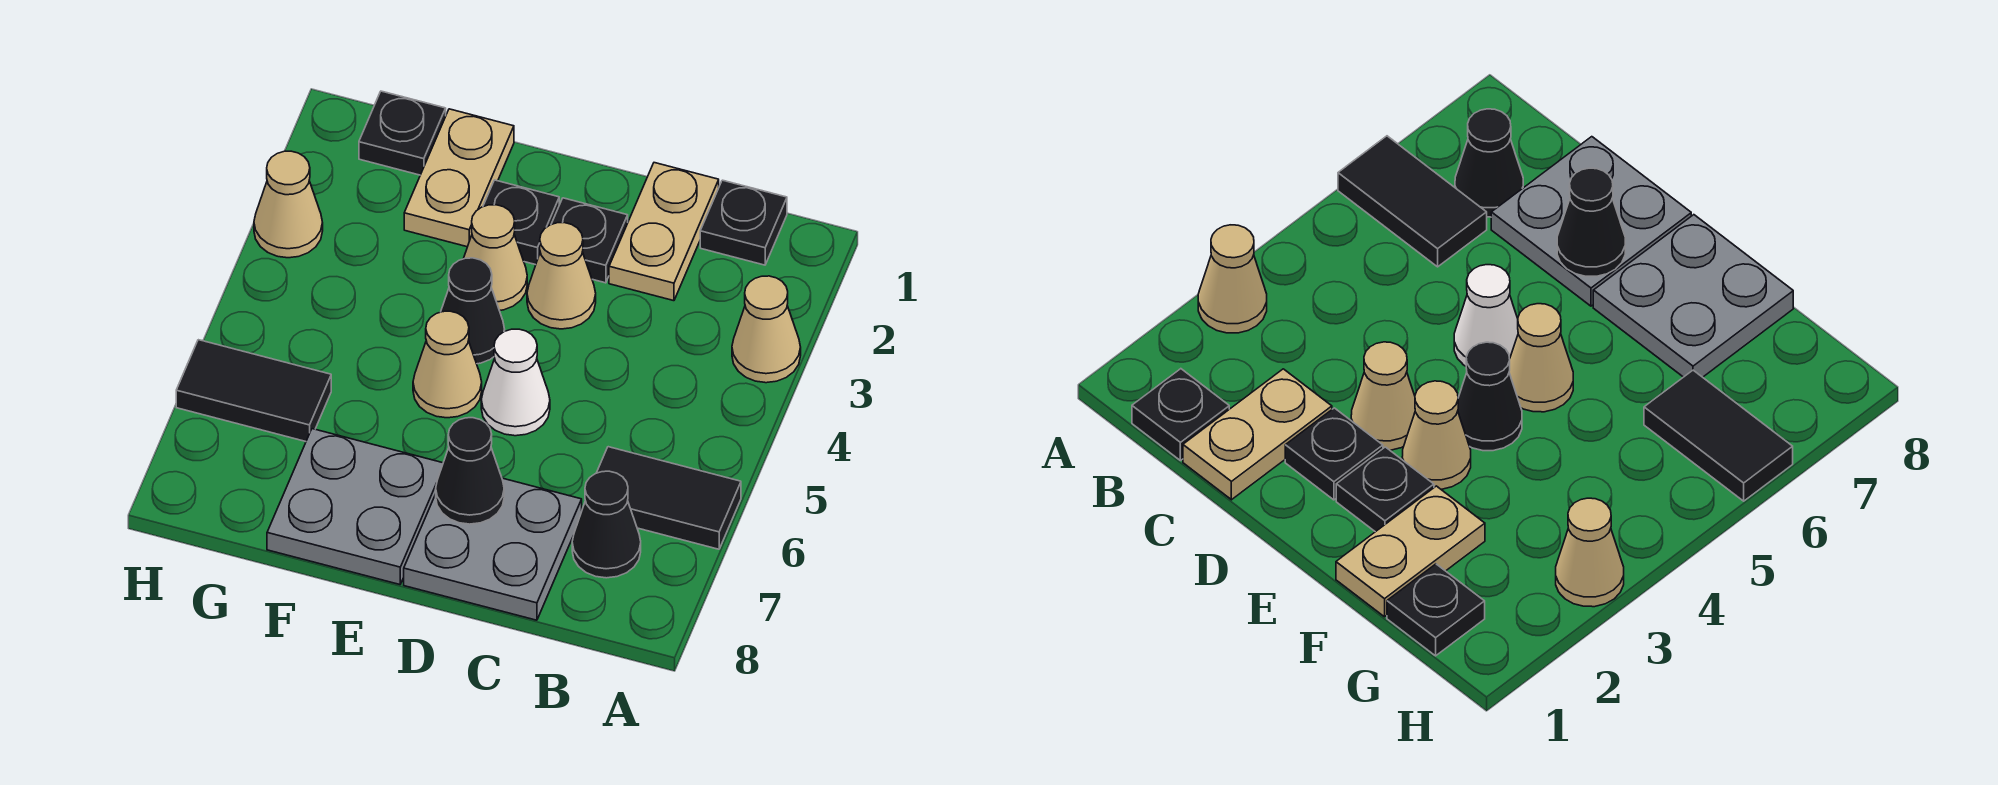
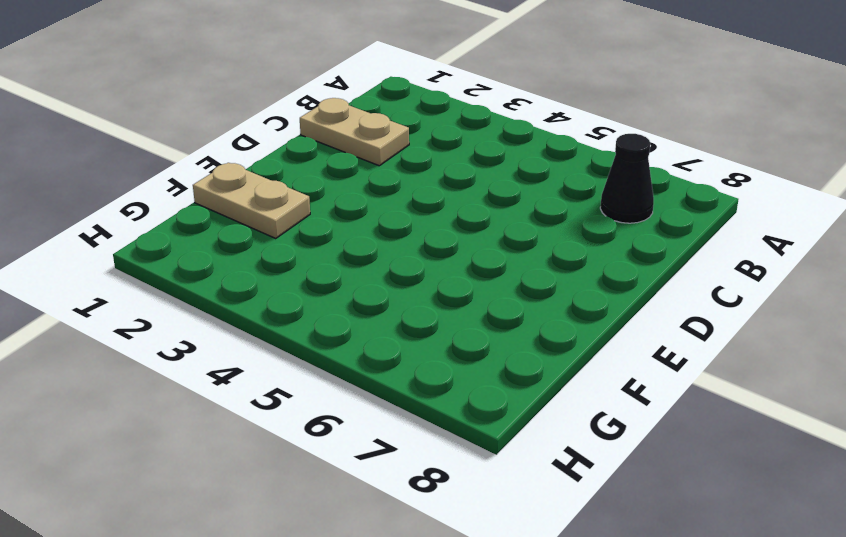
none -> tan cone A3 level 1
none -> black tile A6:B6 level 1
none -> black plate B1 level 1

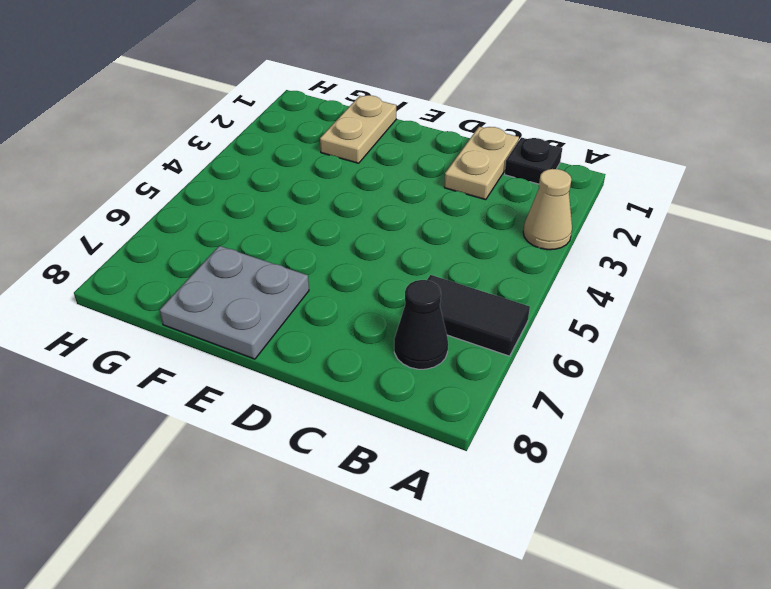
none -> grey plate C7:D8 level 1
none -> black plate D2 level 1
none -> tan cone D3 level 1

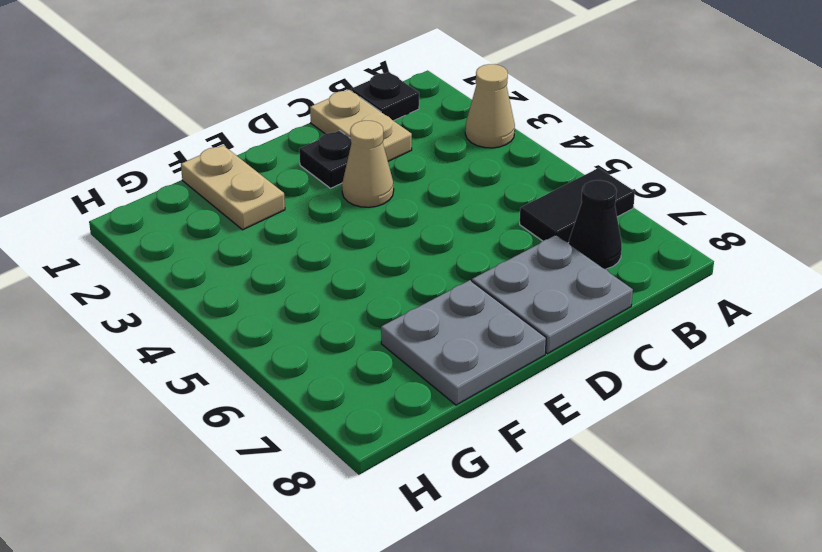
none -> white cone D5 level 1
none -> black plate E2 level 1
none -> tan cone E3 level 1

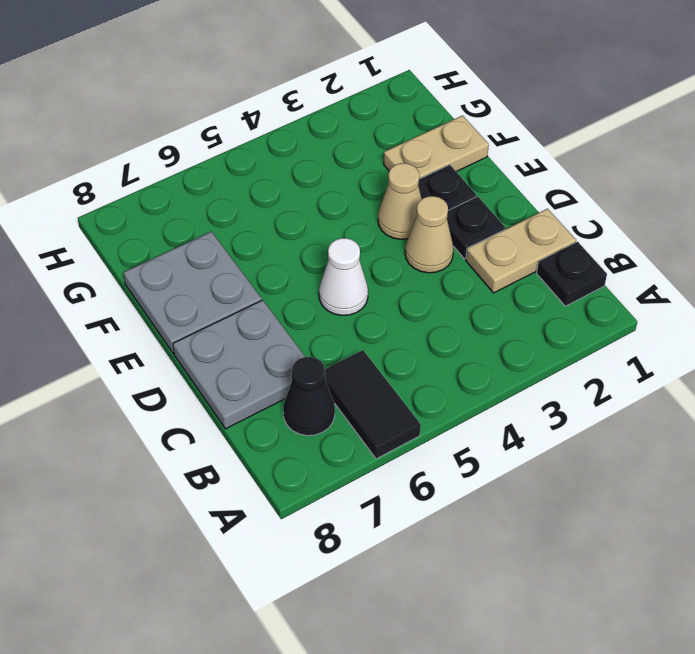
none -> tan cone A3 level 1
none -> black cone E4 level 1
none -> tan cone E5 level 1

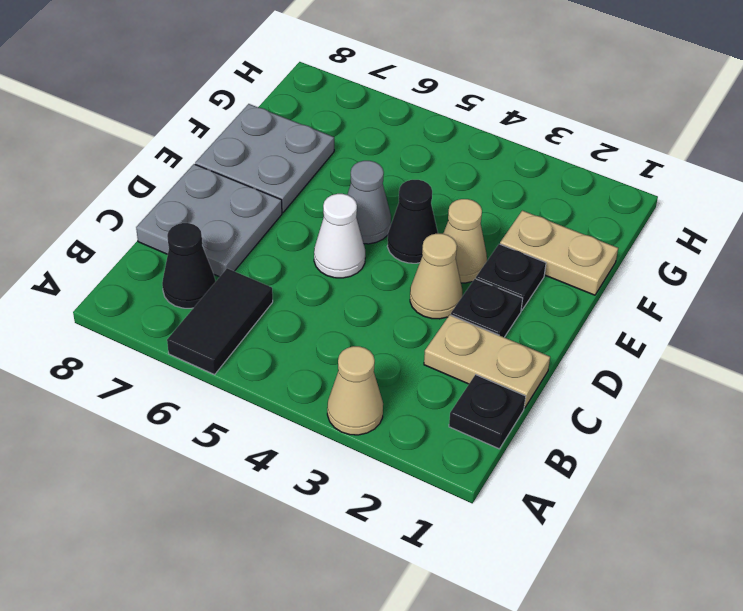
grey cone E5 level 1 -> tan cone E5 level 1
none -> black plate G1 level 1
none -> black tile G6:H6 level 1
none -> tan cone H3 level 1

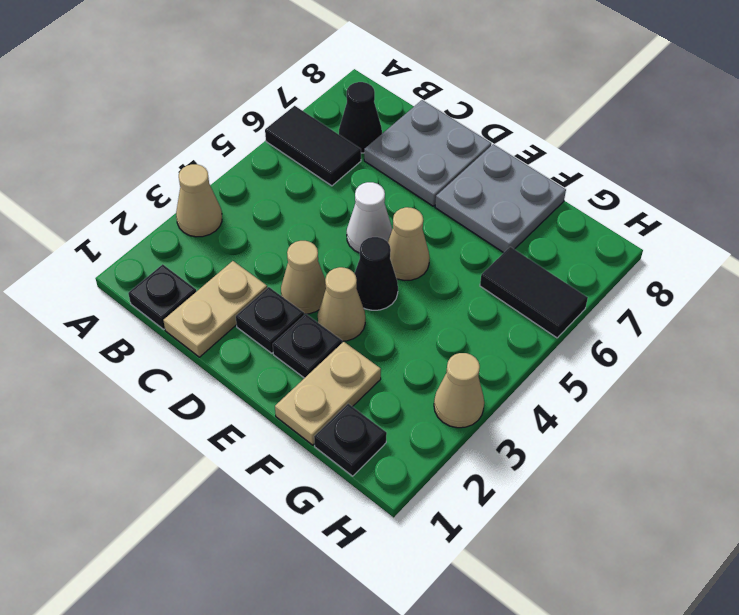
none -> black cone D7 level 2

